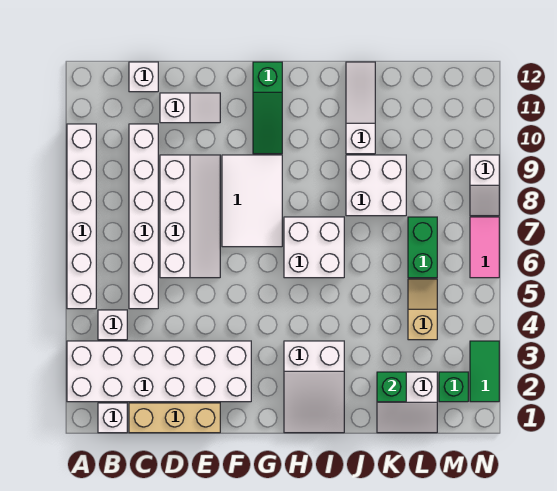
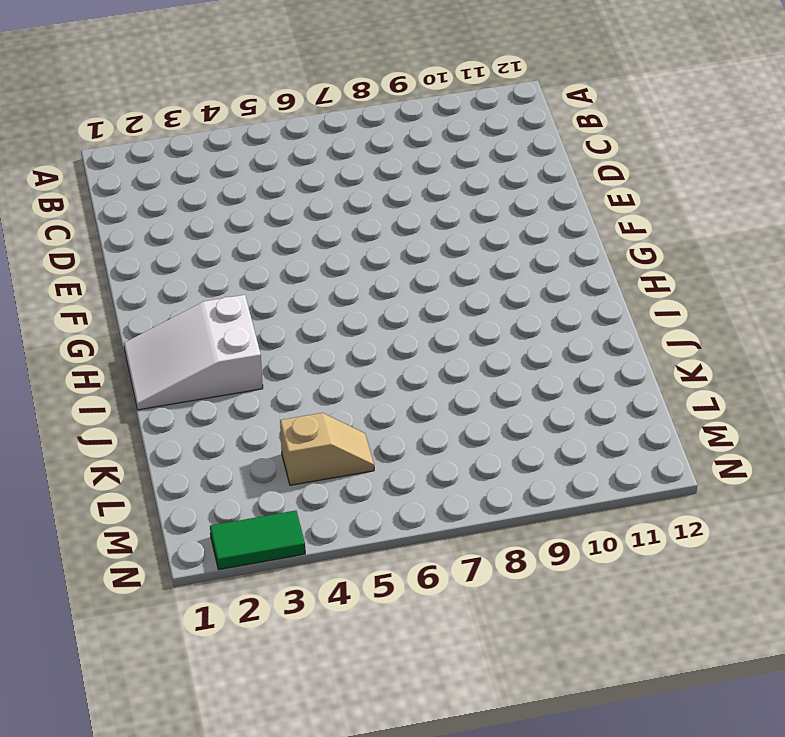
none -> white brick A2:F3 level 1
none -> white brick A5:A10 level 1
none -> white brick B1 level 1

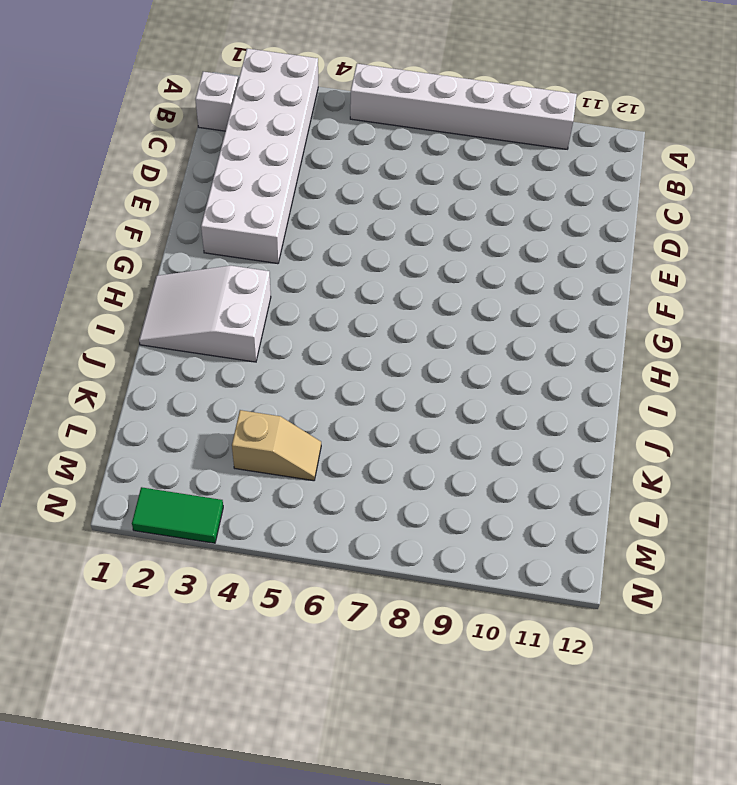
none -> white brick B4 level 1
none -> tan brick C1:E1 level 1
none -> white brick C5:C10 level 1

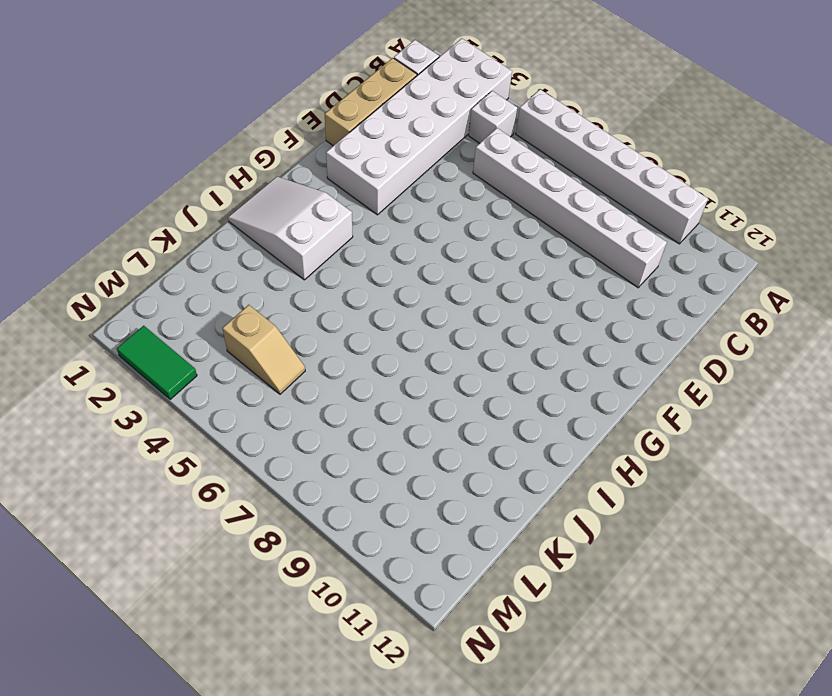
none -> white brick C12 level 1
none -> white slope D6:E9 level 1 top D
none -> white slope D11:E11 level 1 top D

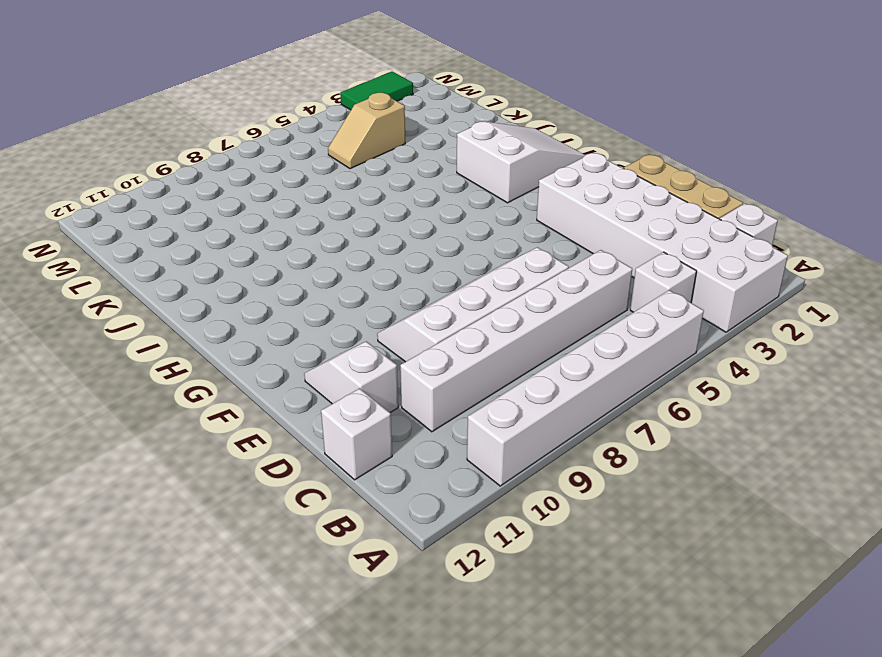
none -> white tile F7:G9 level 1
none -> green slope G10:G12 level 1 top 12
none -> white brick H6:I7 level 1

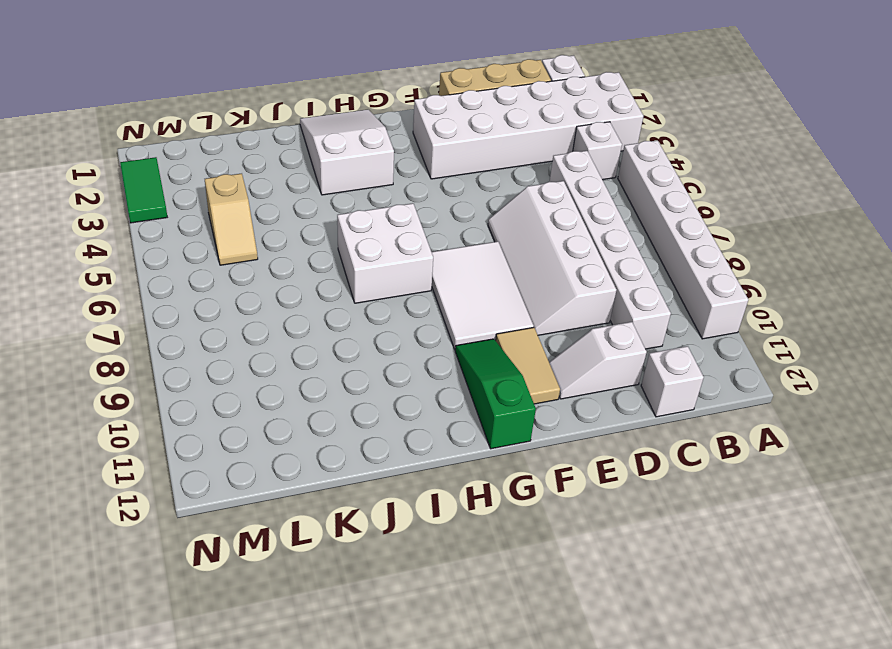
tan tile F10:F11 level 1 -> none
none -> white brick J8:K9 level 1
none -> white slope J10:J12 level 1 top 10
none -> white slope K1:L2 level 1 top 2

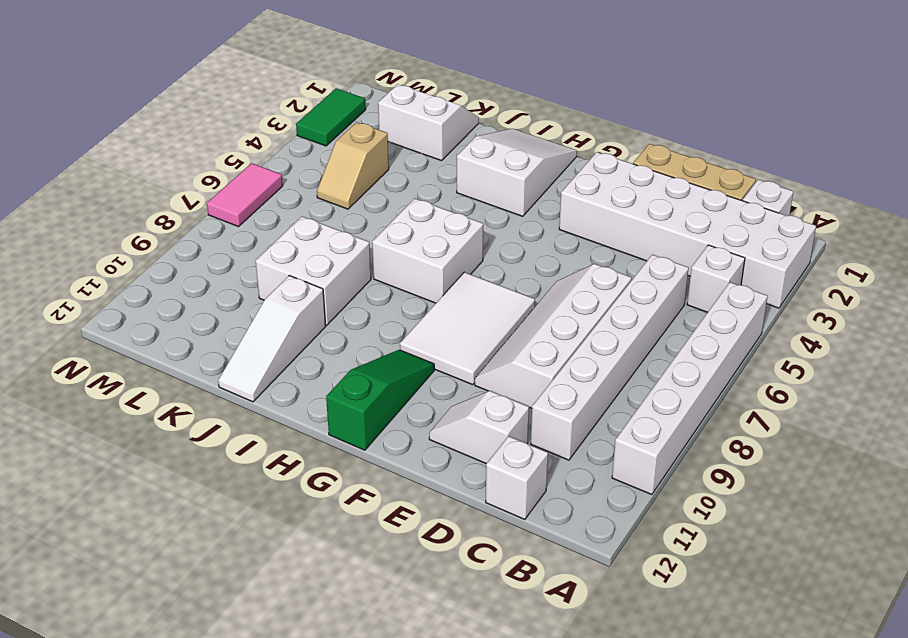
none -> green brick L6:L7 level 1
none -> green brick M2 level 1
none -> white slope N8:N9 level 1 top 9

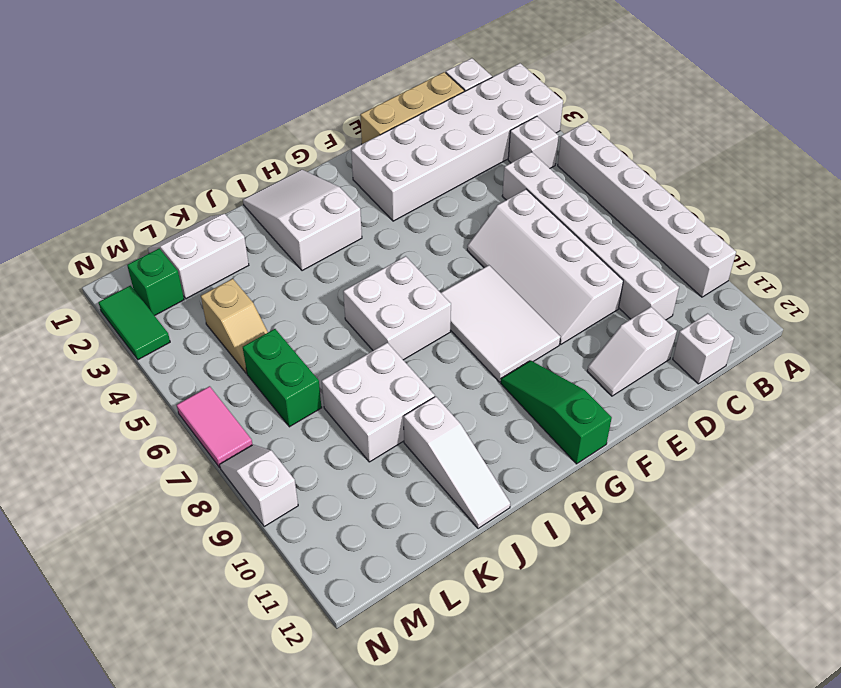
none -> green brick K2 level 2

